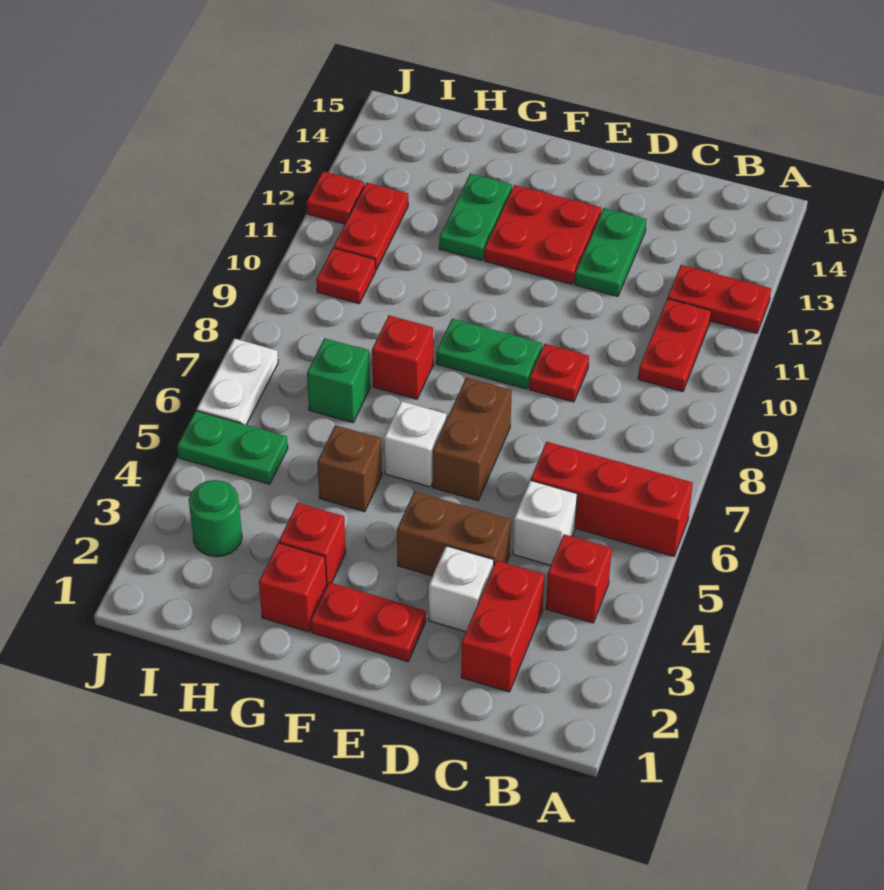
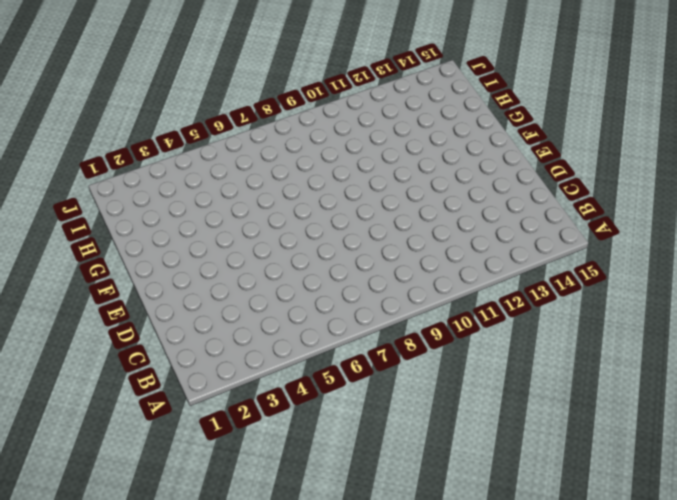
none -> red brick A6:C6 level 1
none -> red plate A12:B12 level 1
none -> red brick B4 level 1

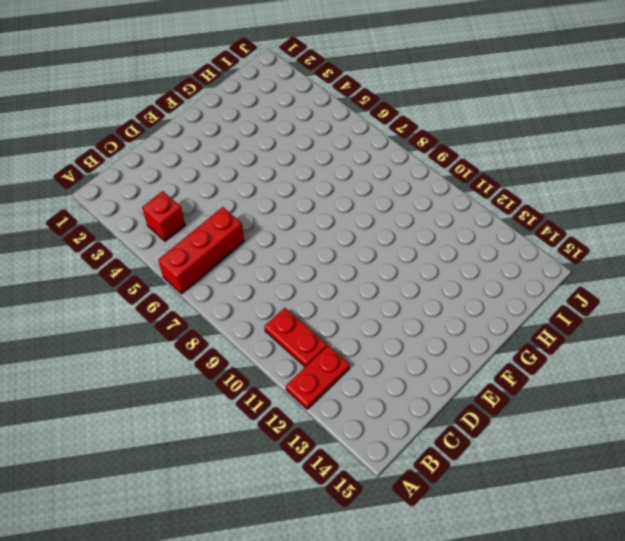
none -> red brick C2:C3 level 1
none -> white brick C5 level 1
none -> white brick D3 level 1

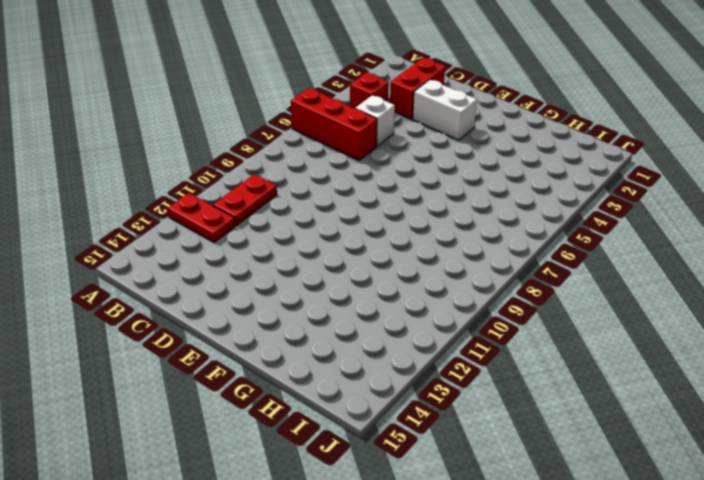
white brick D3:E3 level 1 -> white brick D3 level 1
none -> brown brick D4:E4 level 1
none -> red plate D9 level 1
none -> green plate D12:D13 level 1

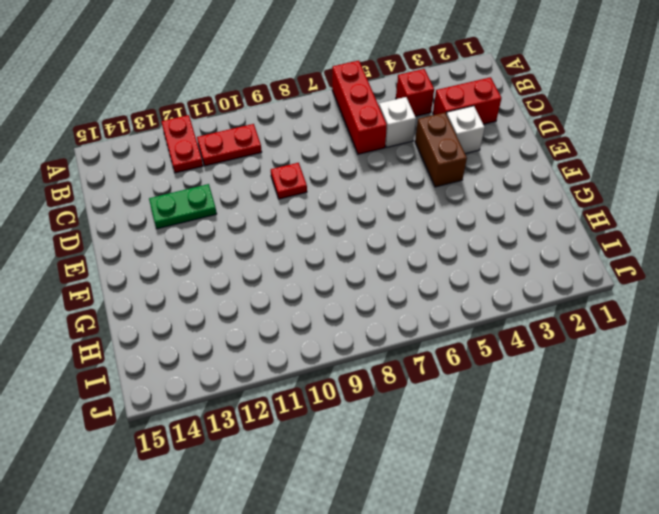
none -> red plate E2:F2 level 1
none -> brown brick E6:E7 level 1
none -> green plate E9:F9 level 1

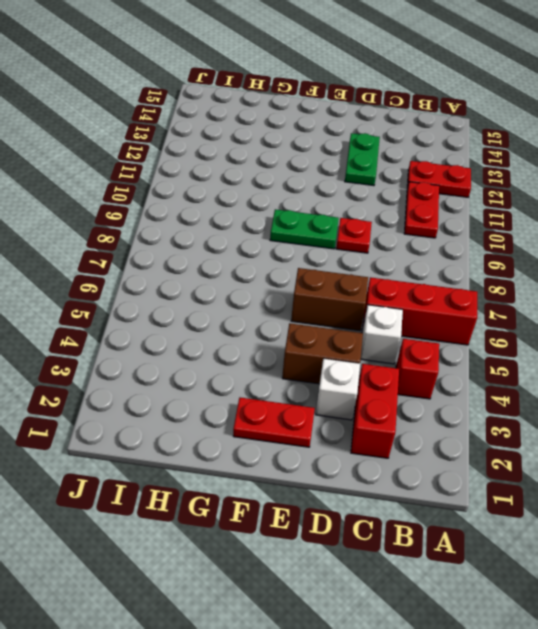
brown brick D6:E6 level 1 -> brown brick E6:E7 level 1
none -> red plate E12:F13 level 1
none -> white brick F6 level 1
none -> red brick G2 level 1

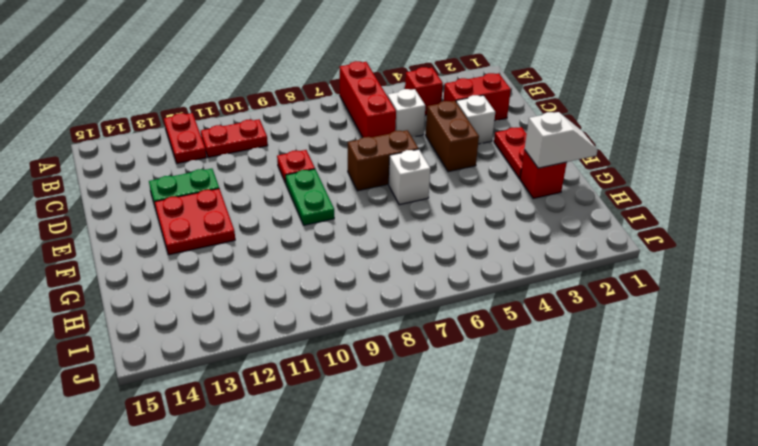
white slope G1:G2 level 2 top 2 -> none
none -> red brick G3 level 1
none -> brown brick G5 level 1
none -> red brick G8 level 1

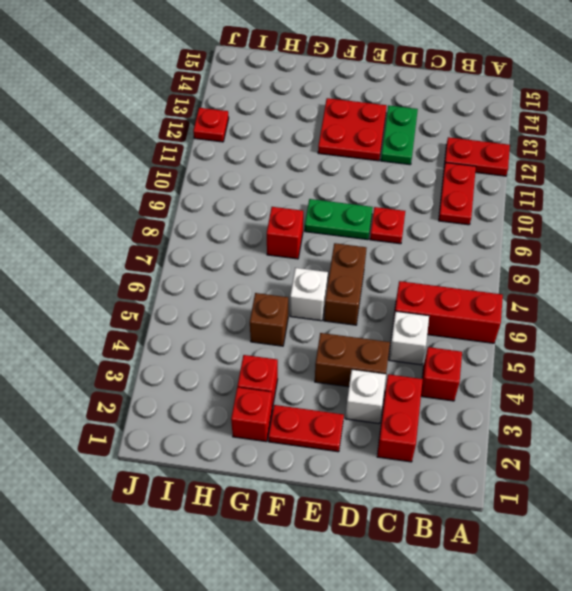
none -> green plate G12:G13 level 1
none -> green brick H7 level 1
none -> green round brick I3 level 1

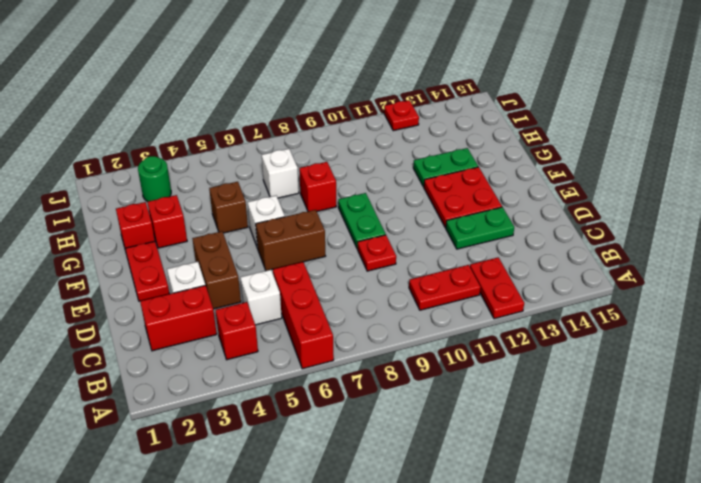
white brick H7 level 1 -> green brick H7 level 1
none -> green plate I5:J5 level 1
none -> red plate I10 level 1
none -> red plate I11:I12 level 1

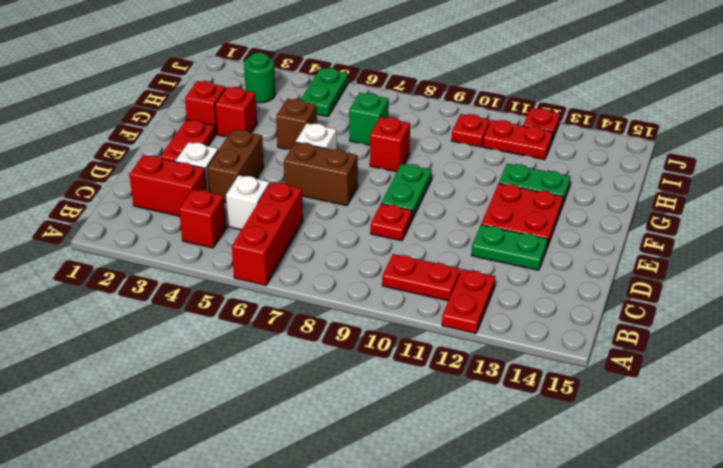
none -> white plate J6:J7 level 1

